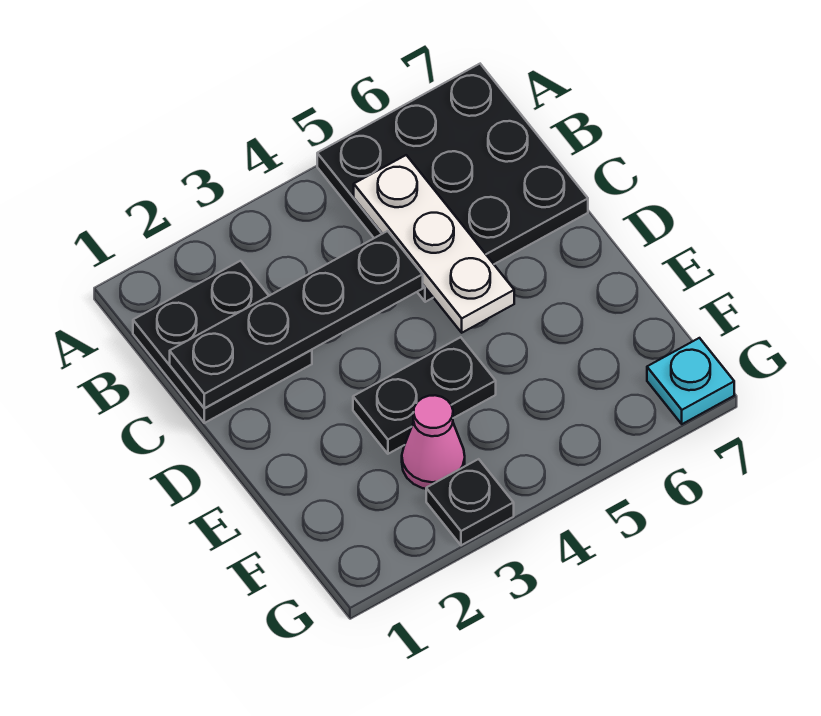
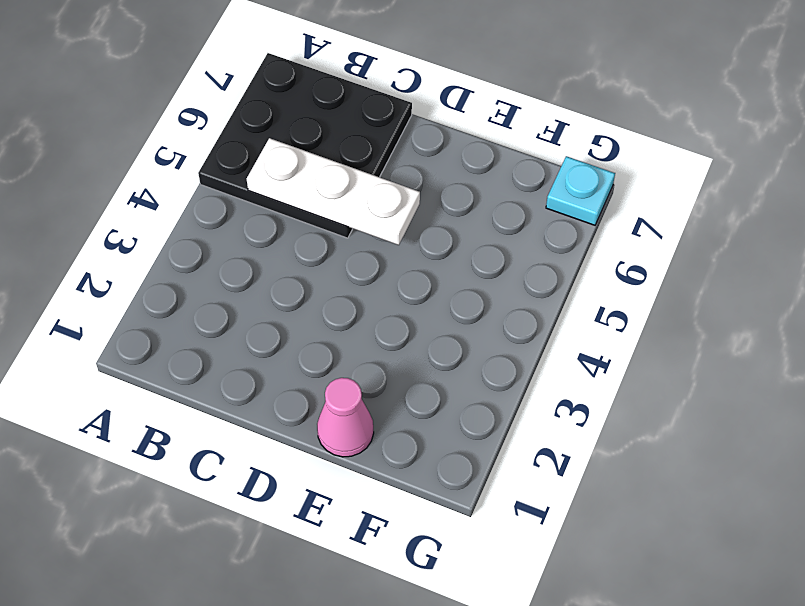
pink cone E1 level 1 -> pink cone F3 level 1
none -> black plate B1:C2 level 1
none -> black plate E3:E4 level 1

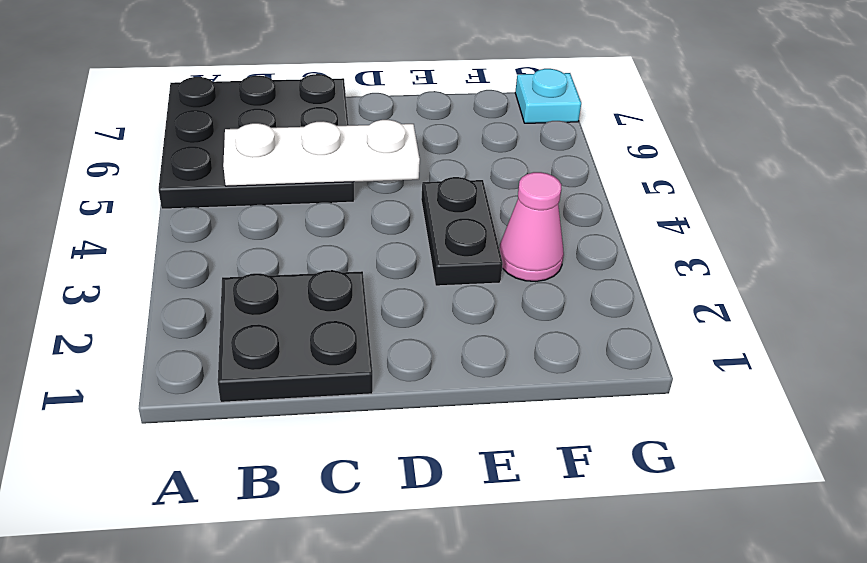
none -> black plate G3 level 1
none -> black plate C1:C4 level 2

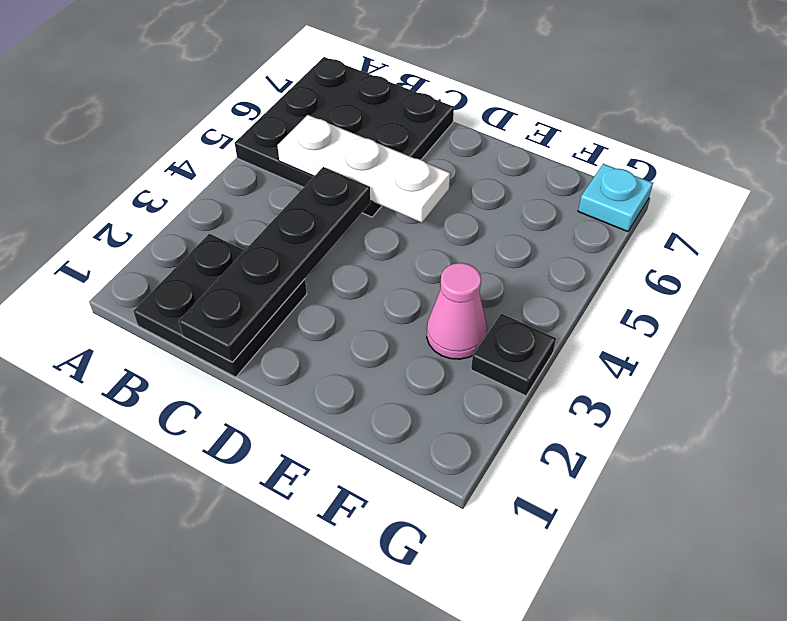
none -> black plate E3:E4 level 1

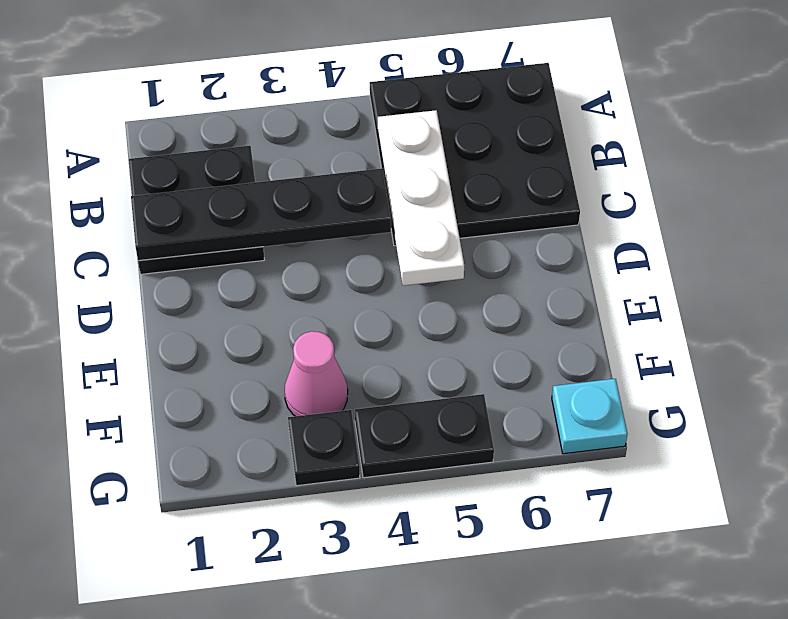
black plate G4:G5 level 1 -> black plate E3:E4 level 1

